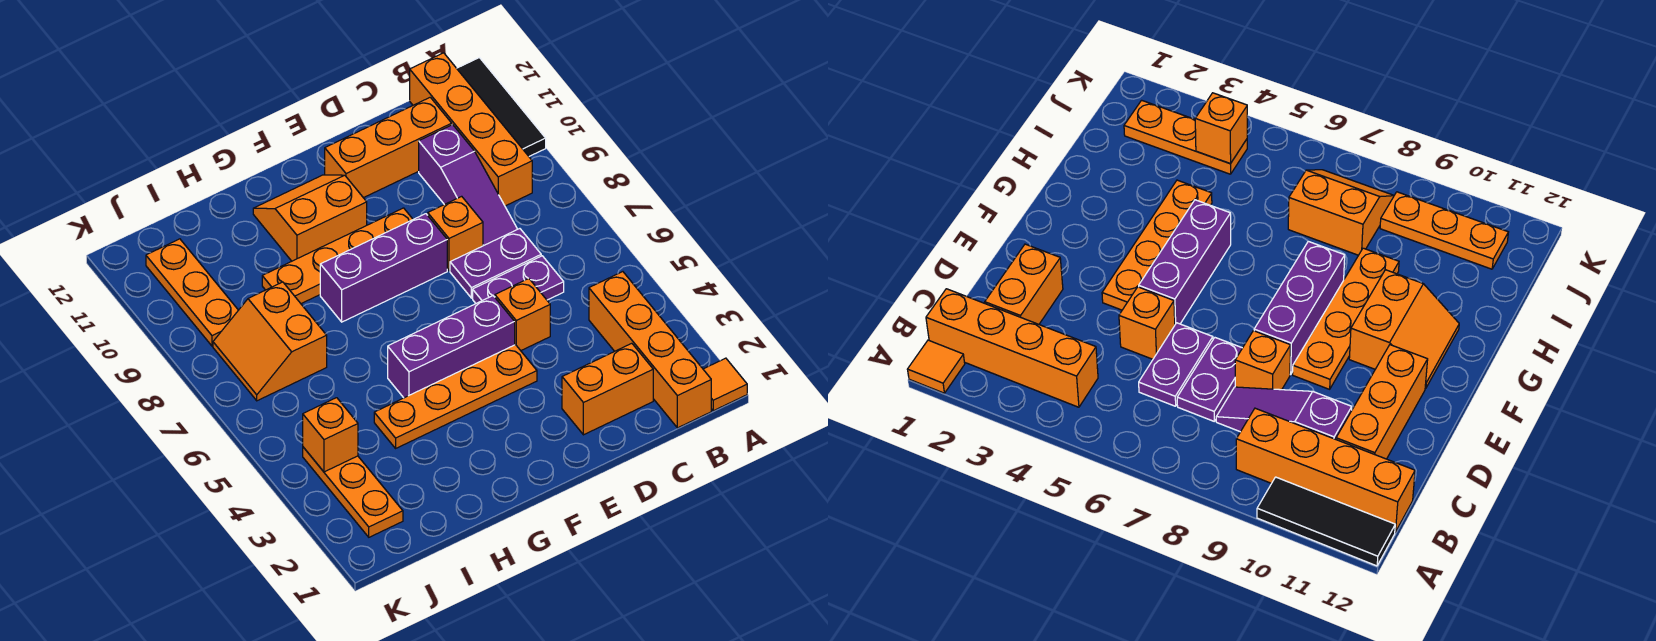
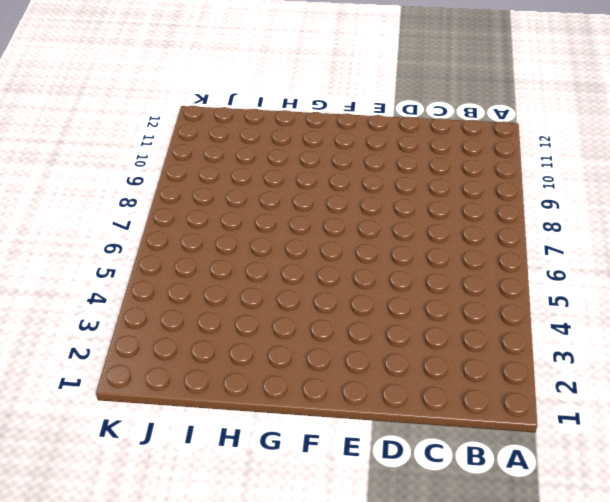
none -> orange tile A1 level 1
none -> black tile A10:A12 level 1
none -> orange brick B1:B4 level 1

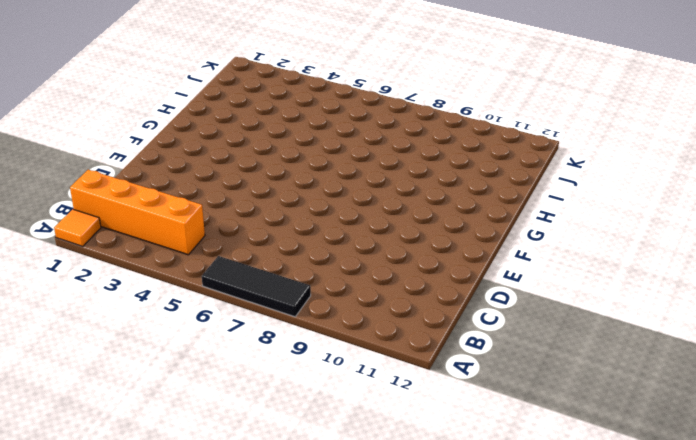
black tile A6:A8 level 1 -> black tile A10:A12 level 1
none -> orange brick B9:B12 level 1
none -> orange brick C2:D2 level 1
none -> purple plate C6:D6 level 1

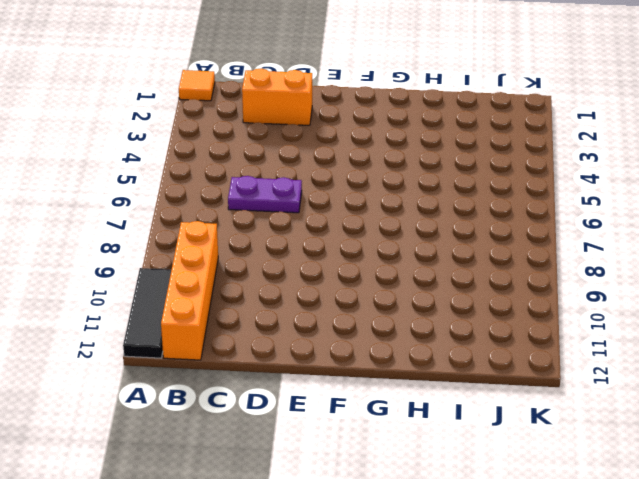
none -> orange brick B1:B4 level 1
none -> purple plate C7:D7 level 1
none -> purple slope C8:C10 level 1 top 10

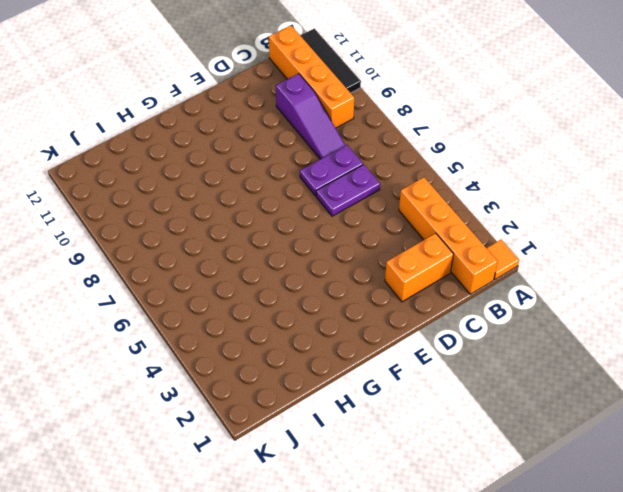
none -> orange brick C11:E11 level 1
none -> orange brick D5 level 1
none -> orange brick D8 level 1

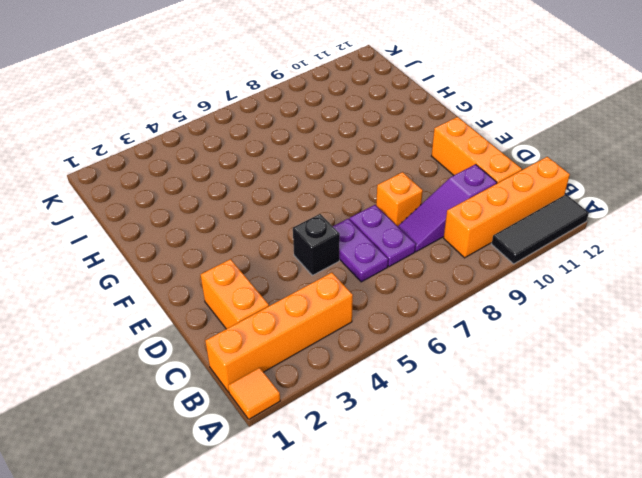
black brick D5 level 1 -> orange brick D5 level 1
none -> orange plate E4:H4 level 1
none -> purple brick E5:G5 level 1
none -> purple brick E8:G8 level 1

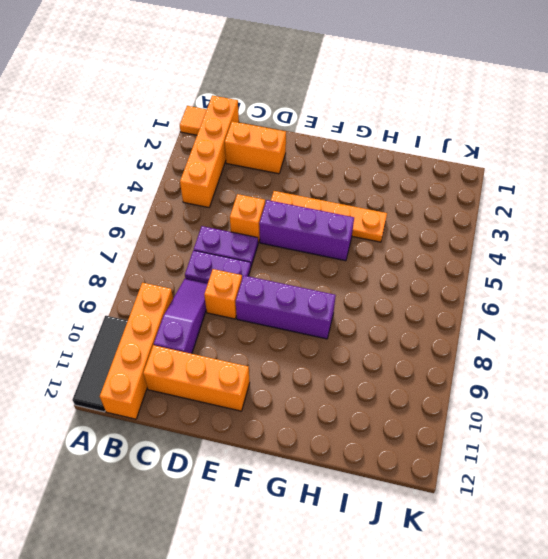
none -> orange plate E9:H9 level 1
none -> orange slope F10:G11 level 1 top 10
none -> orange slope I7:J8 level 1 top I

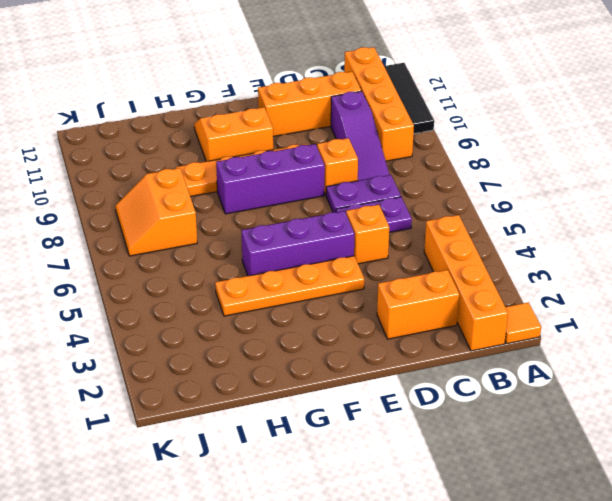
none -> orange plate J2:J4 level 1
none -> orange plate J9:J11 level 1
none -> orange brick J4 level 2

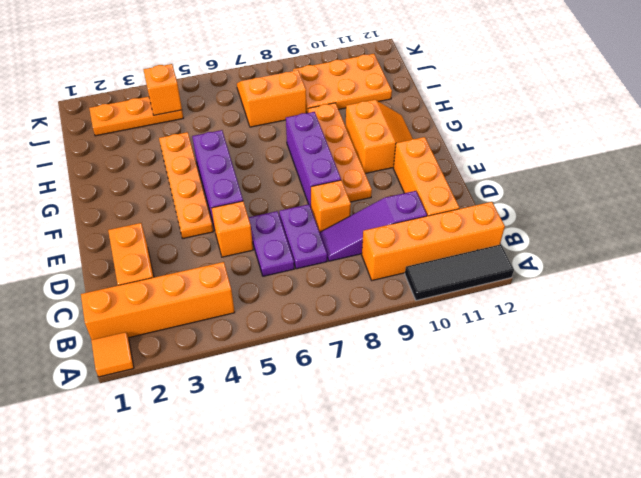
orange plate I9:J11 level 1 -> orange plate J9:J11 level 1

